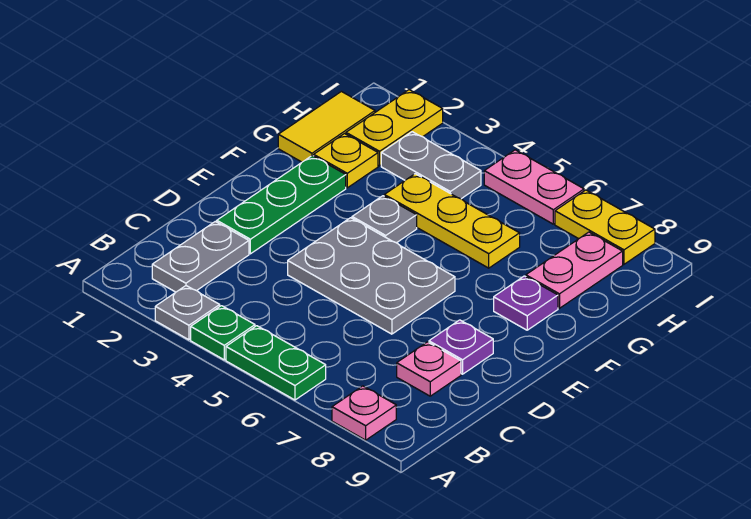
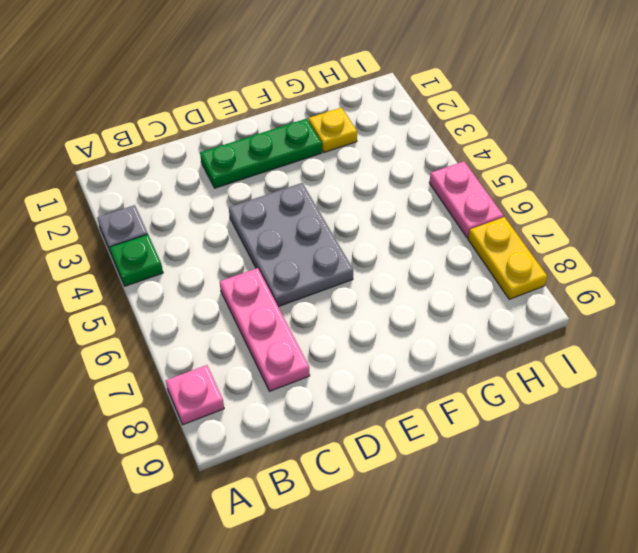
pink plate C6:C8 level 1 -> pink plate C8 level 1
none -> green plate A5:A6 level 1
none -> grey plate B2:C2 level 1
none -> purple plate D8 level 1

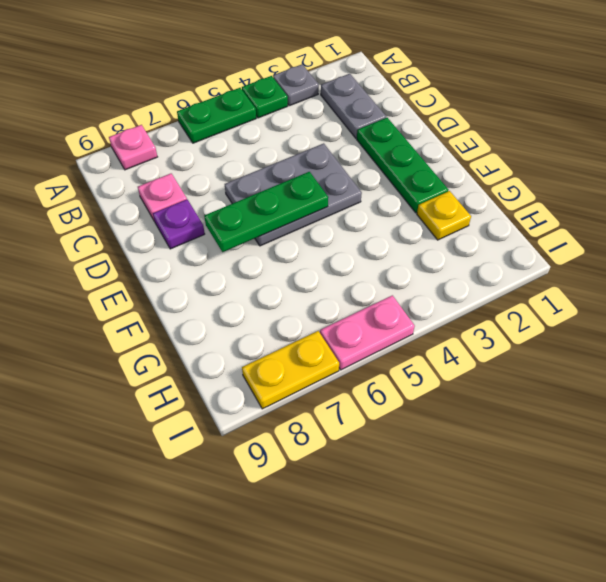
green plate E5:E7 level 2 -> none
none -> grey plate F4 level 1
none -> purple plate F8 level 1
none -> yellow tile G1:H1 level 1

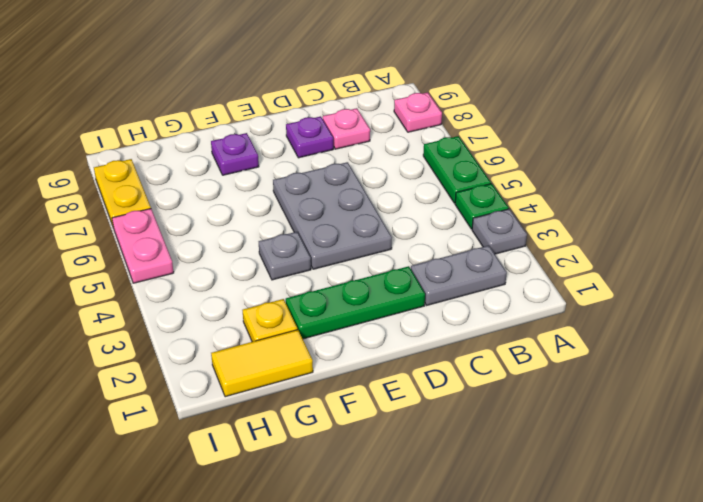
none -> yellow plate G4:G6 level 1
none -> pink plate G8:H8 level 1
none -> yellow plate H2:I2 level 1

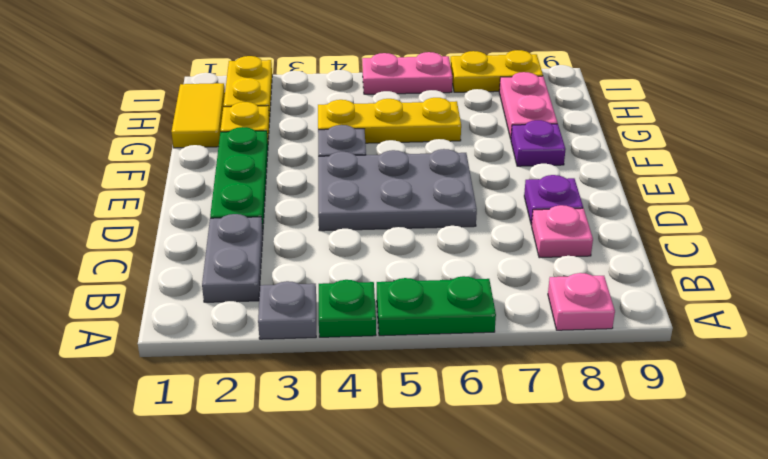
none -> grey plate H3:H4 level 1

